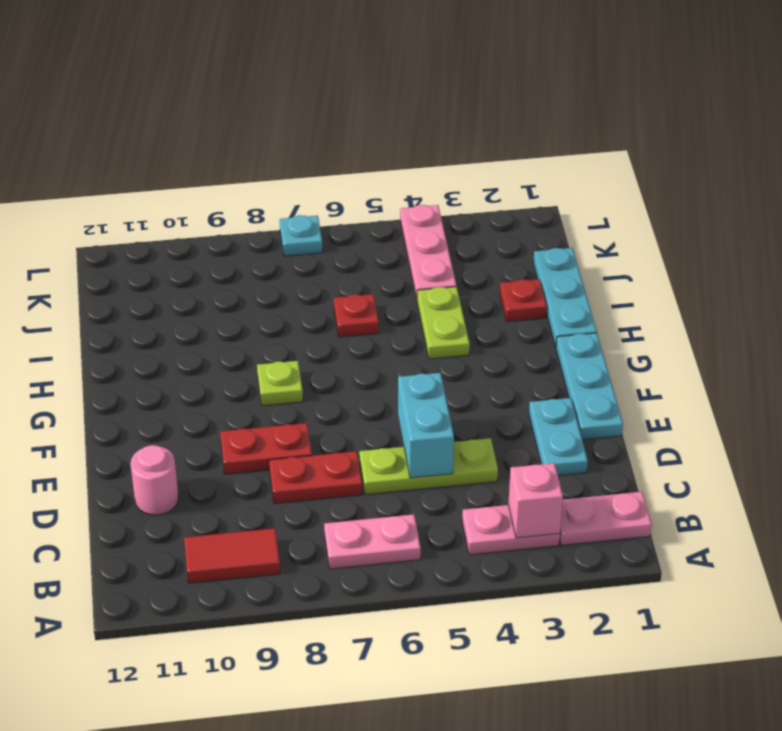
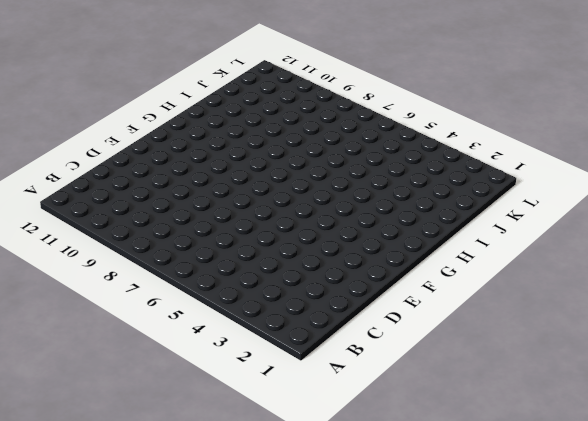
none -> pink plate B1:B2 level 1
none -> pink plate B3:B4 level 1
none -> pink plate B6:B7 level 1

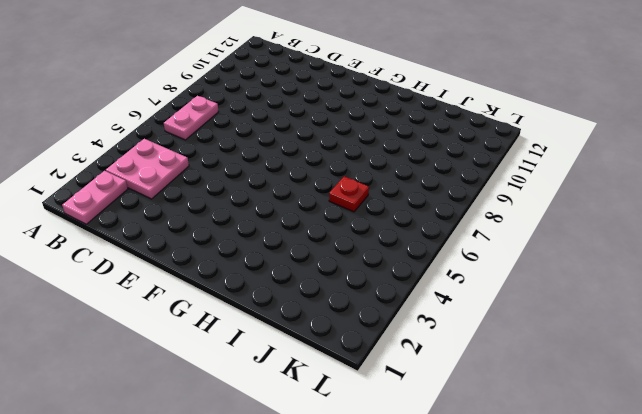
pink plate B3:C4 level 1 -> pink plate B3:B4 level 1
none -> red tile B9:B10 level 1
none -> cyan plate D2:E2 level 1
none -> lime plate D4:D6 level 1

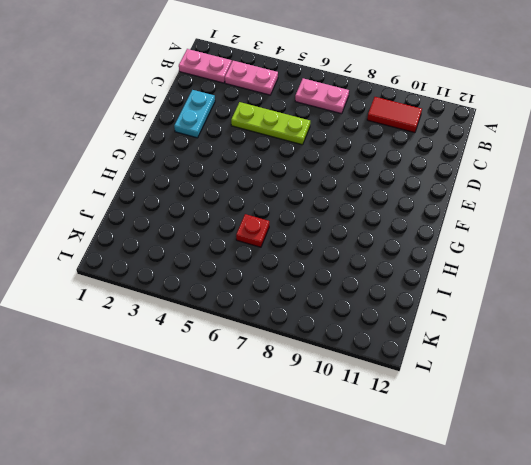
none -> red plate D7:D8 level 1
none -> pink round brick D11 level 1
none -> cyan plate E1:G1 level 1

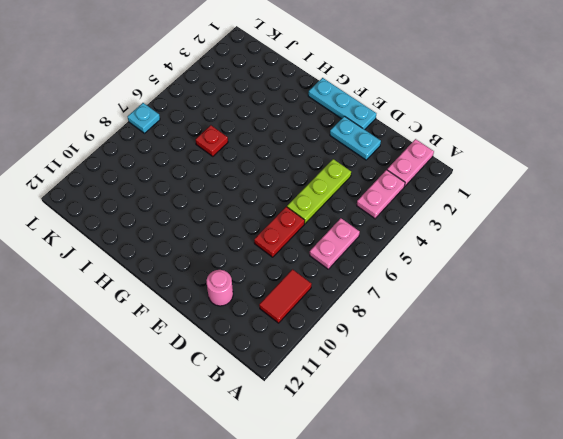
none -> red plate E8:E9 level 1
none -> lime plate G8 level 1
none -> cyan plate H1:J1 level 1

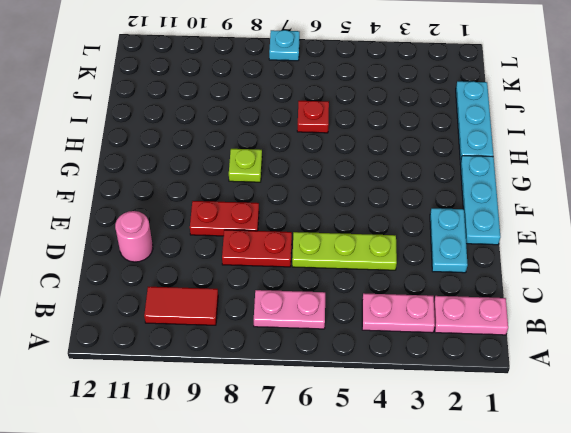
none -> lime plate H4:I4 level 1
none -> red plate I2 level 1
none -> pink plate J4:L4 level 1

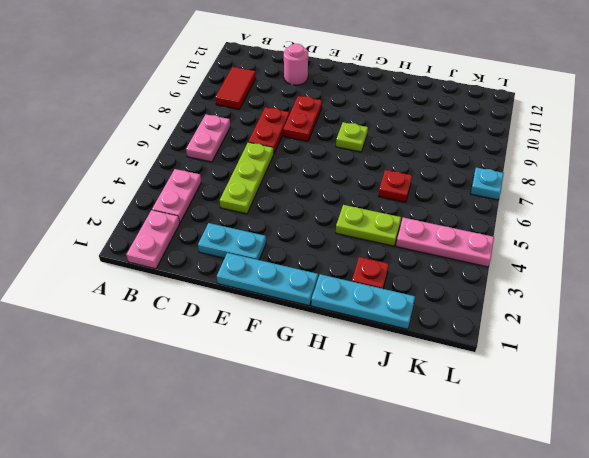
none -> pink brick B3 level 2
none -> cyan brick D5:E5 level 2

